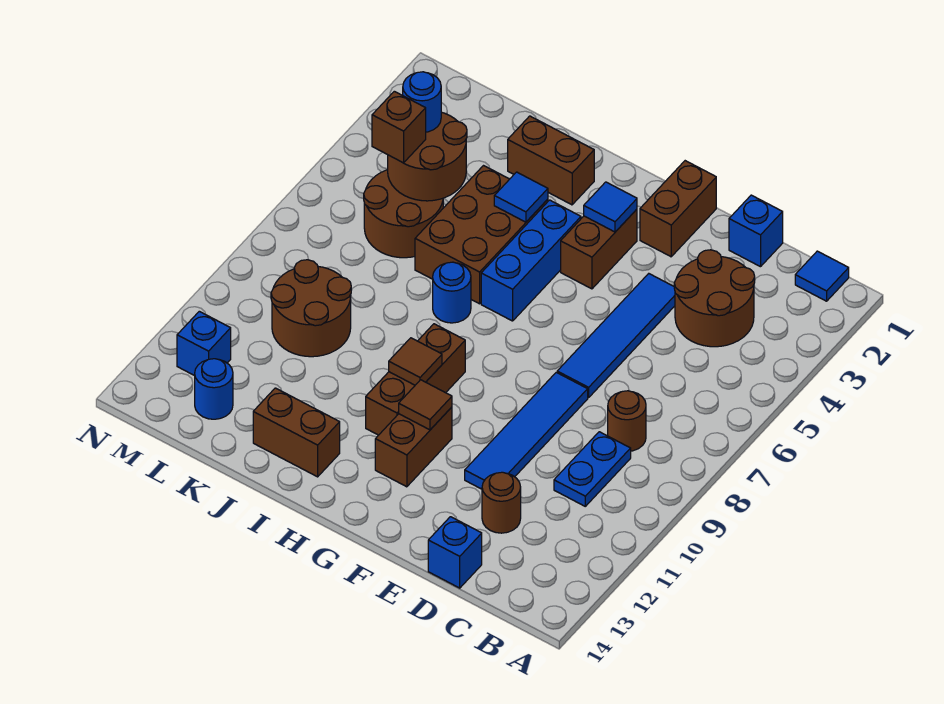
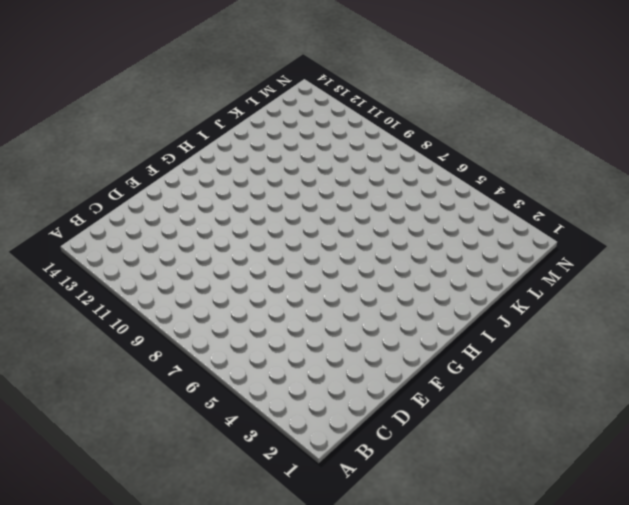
none -> blue tile B1 level 1
none -> brown round brick C3:D4 level 1
none -> brown round brick C8 level 1

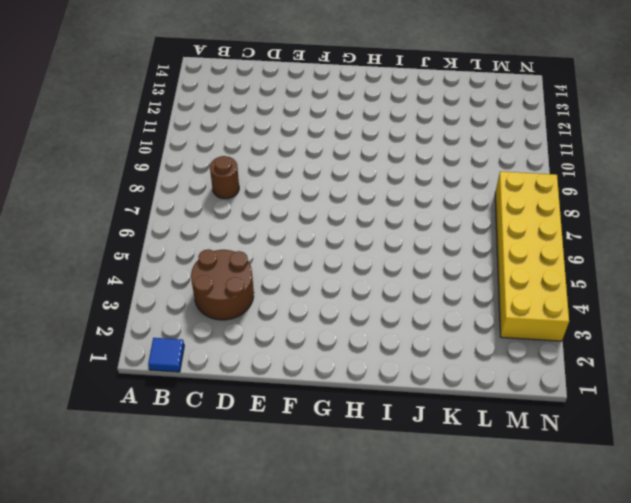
yellow brick M3:N8 level 1 -> none
none -> blue plate C9:C10 level 1
none -> blue brick D1 level 1
none -> brown round brick D12 level 1

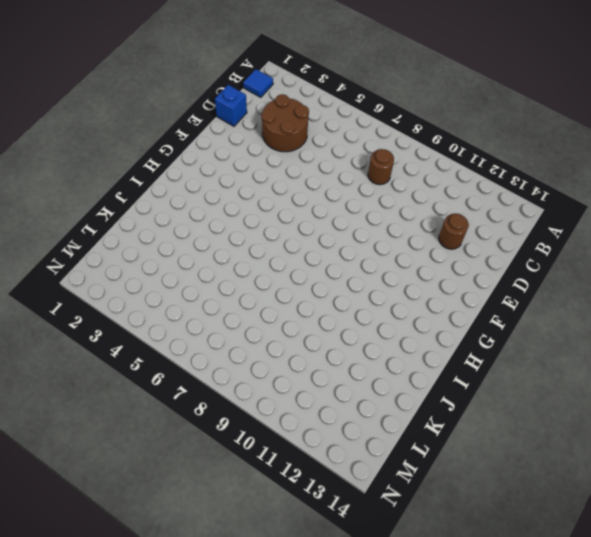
none -> blue plate C9:C10 level 1
none -> blue brick D14 level 1
none -> blue tile E4:E7 level 1

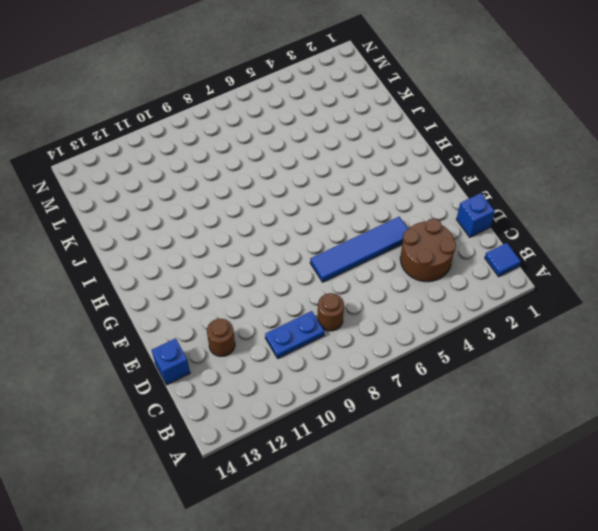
none -> blue tile E8:E11 level 1
none -> brown brick F1:F2 level 1
none -> brown brick G3:G4 level 1

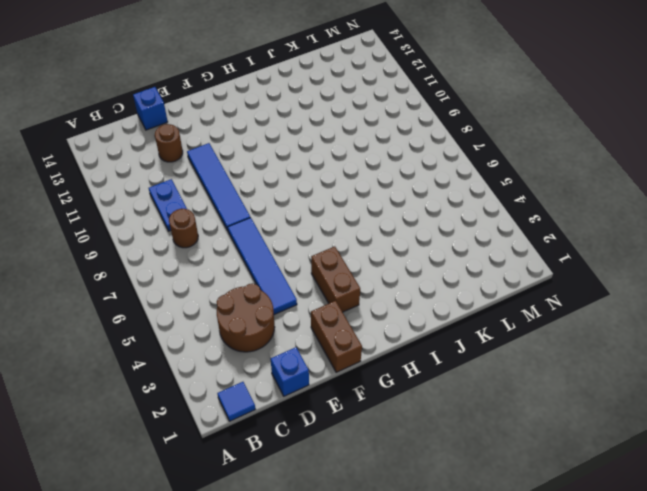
none -> brown brick G11:G12 level 1
none -> blue brick H4:H6 level 1
none -> brown brick H9:H11 level 1

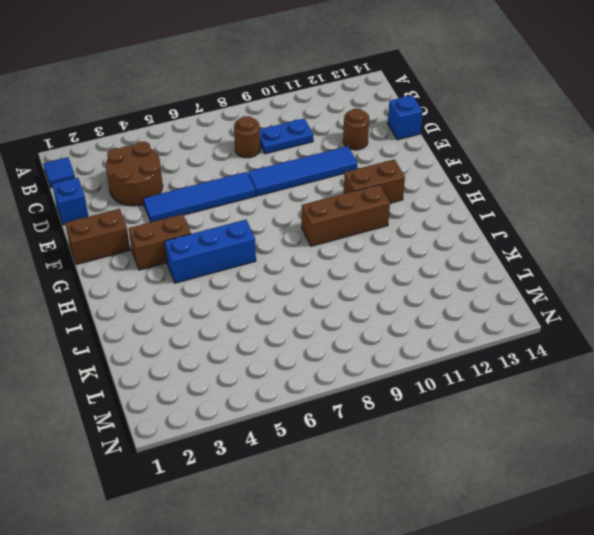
none -> brown brick I2:J2 level 1
none -> brown brick I4:J6 level 1
none -> blue round brick I7 level 1

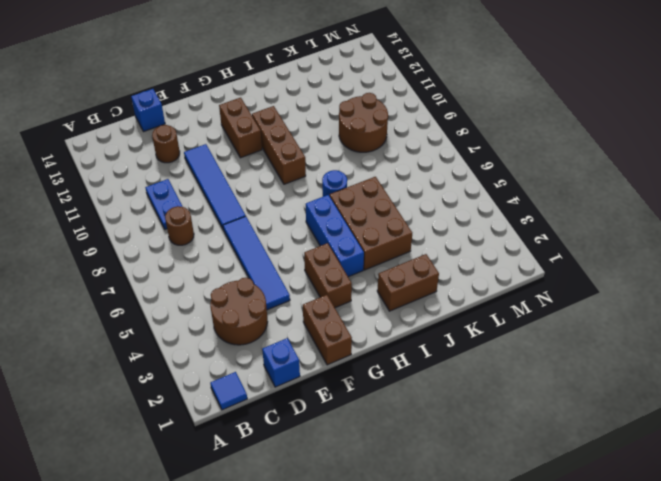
none -> brown brick I13:J13 level 1
none -> brown round brick K5:L6 level 1
none -> blue round brick L13 level 1

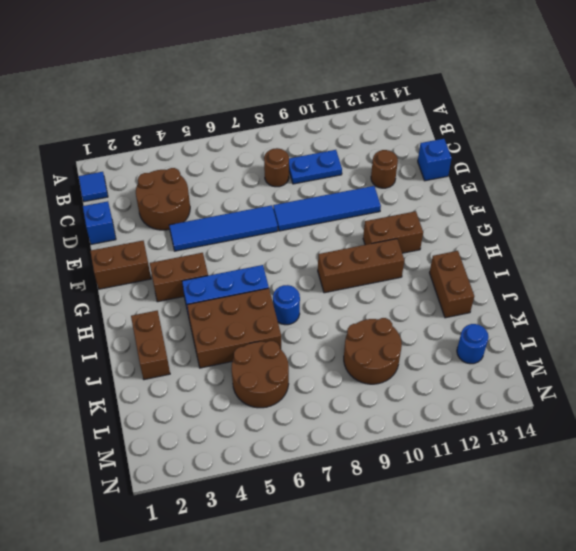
none -> blue brick M12 level 1
none -> blue tile G3 level 2
none -> brown tile G11 level 2

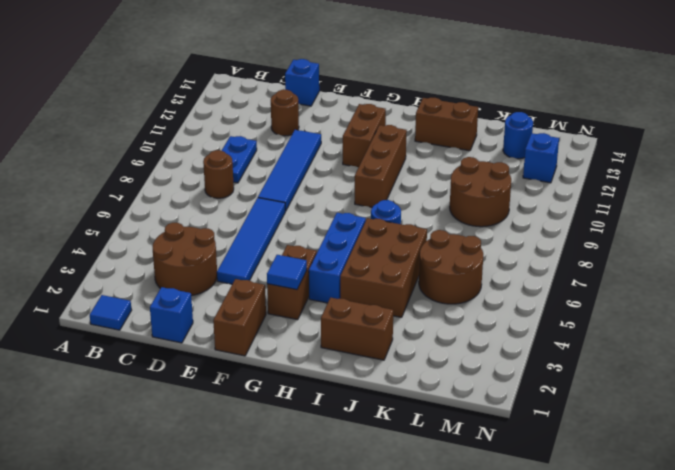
none -> brown tile G11 level 2
none -> brown tile H10 level 2
none -> blue tile I4 level 2

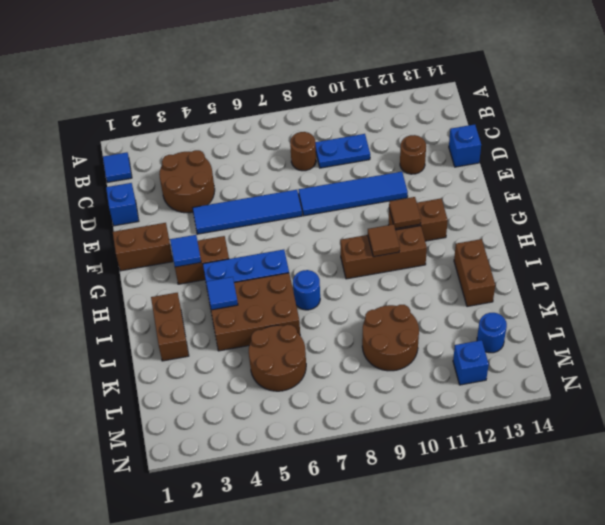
none -> brown round brick K4:L5 level 2
none -> blue round brick L4 level 3
none -> brown brick L5 level 3

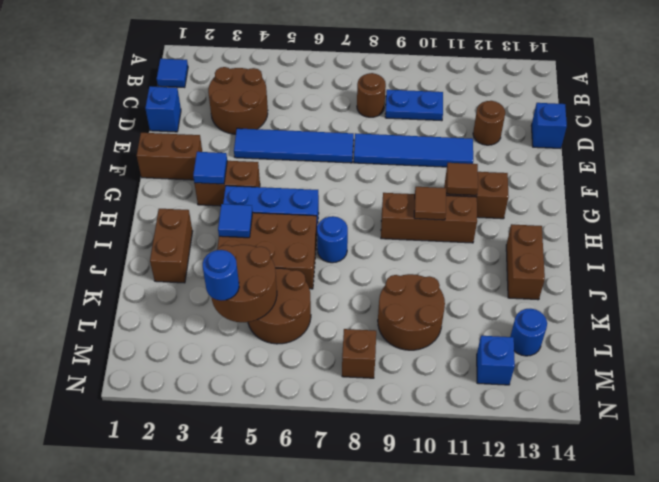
brown brick M8 level 1 -> brown brick L5 level 3

